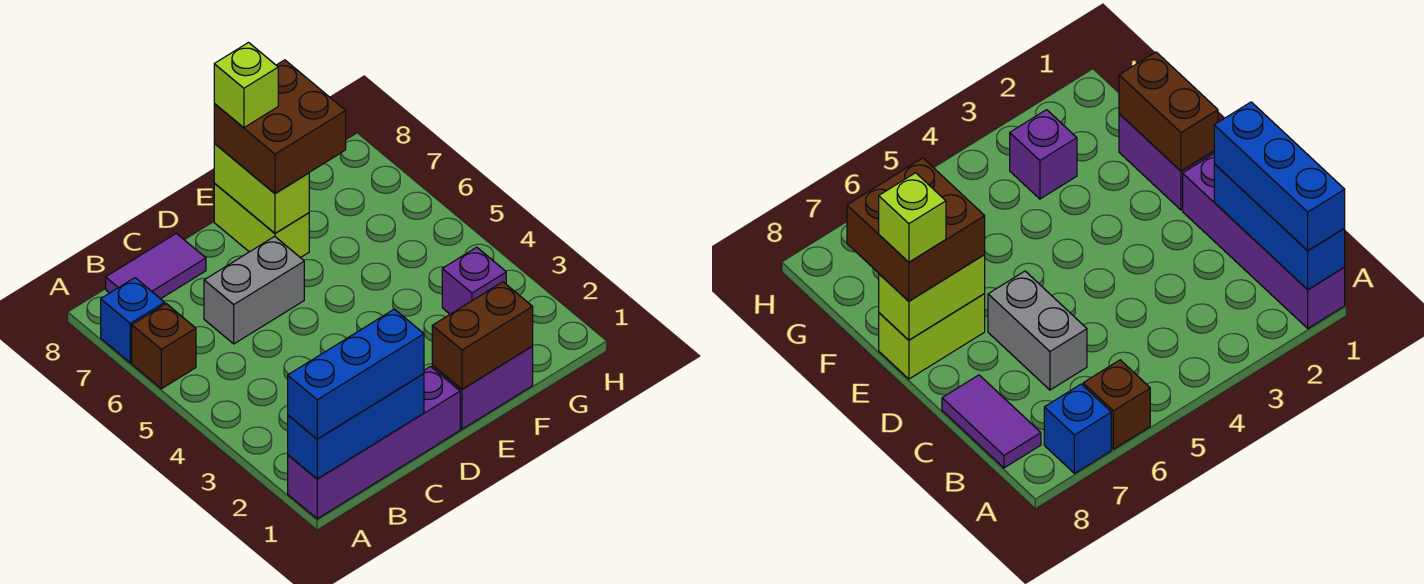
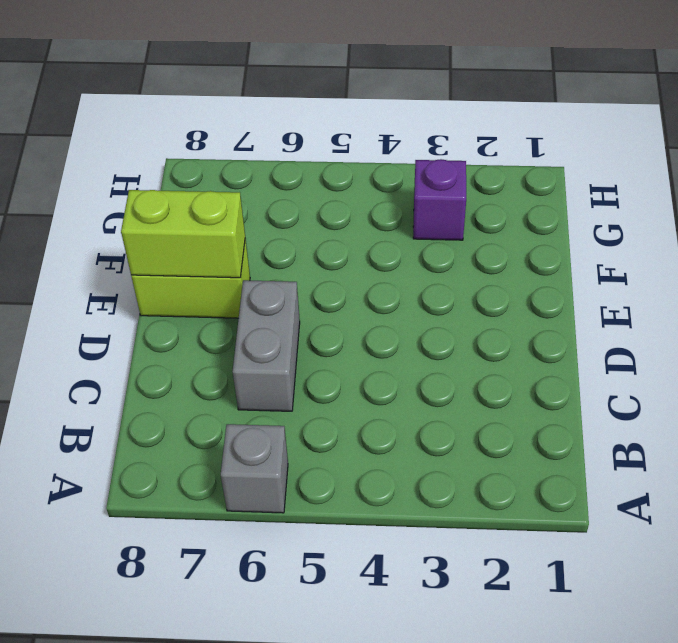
grey brick A6 level 1 -> brown brick A6 level 1
none -> purple brick A1:D1 level 1
none -> blue brick A7 level 1
none -> purple tile B8:C8 level 1

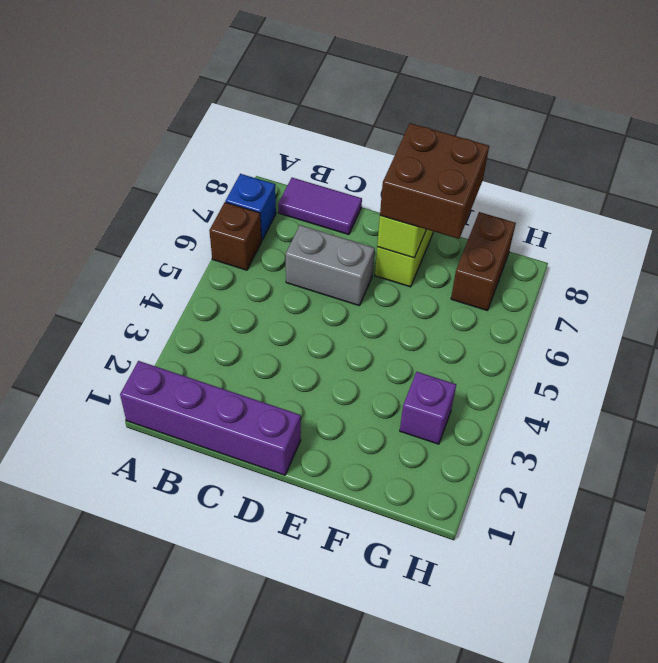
brown brick G7:G8 level 1 -> brown brick E1:F1 level 2
none -> purple brick E1:F1 level 1
none -> blue brick A1:C1 level 2
none -> blue brick A1:C1 level 3

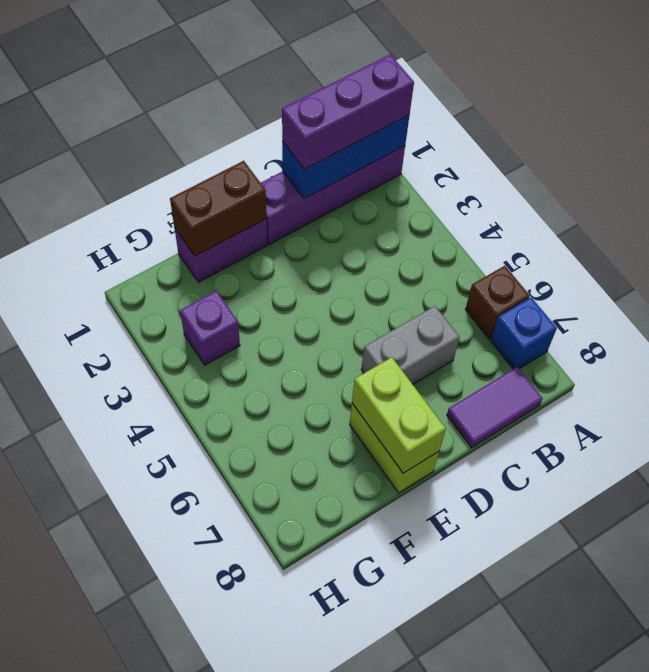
purple brick A1:C1 level 3 -> blue brick A1:C1 level 3
none -> brown brick E7:F8 level 3
none -> lime brick E8 level 4

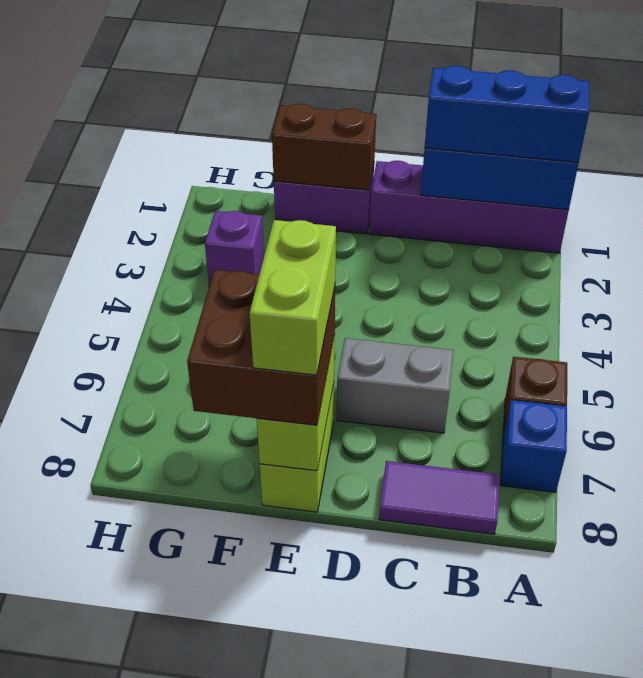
lime brick E7:E8 level 4 -> lime brick E8 level 4

